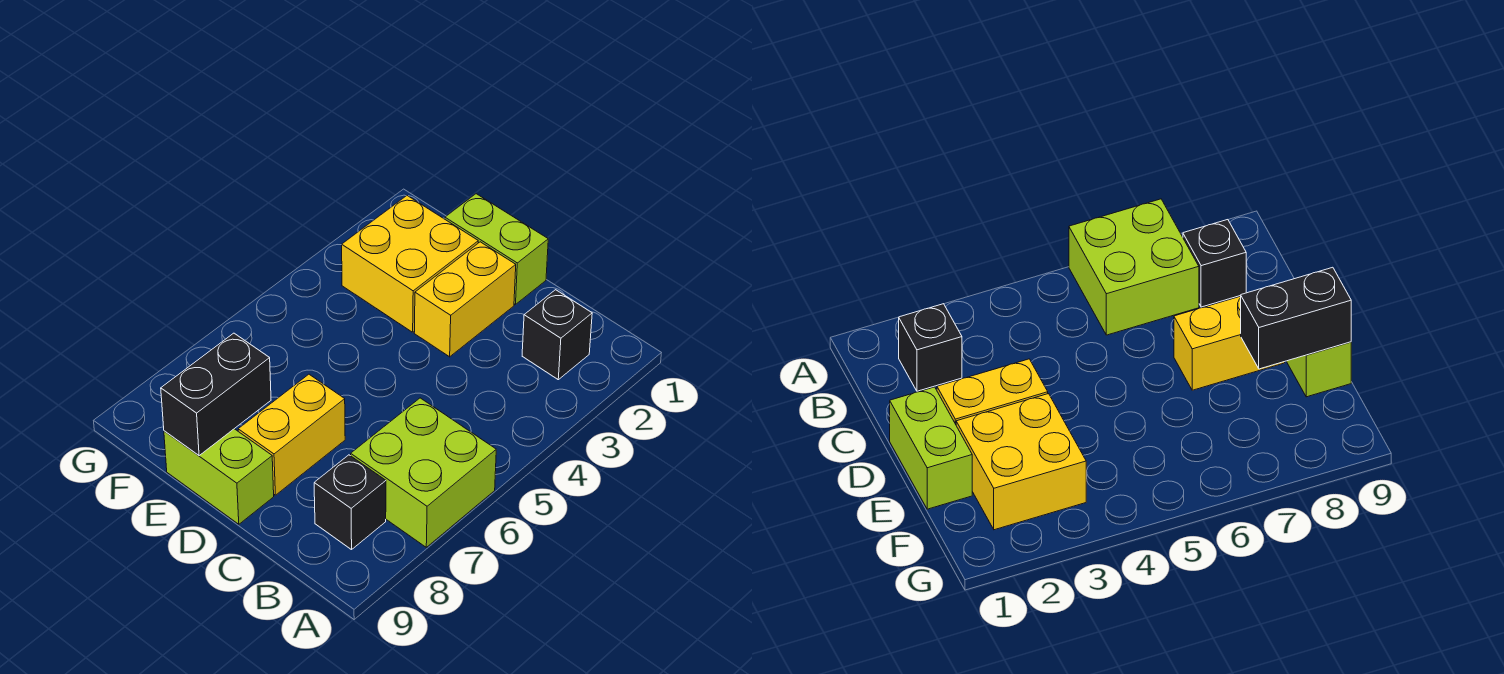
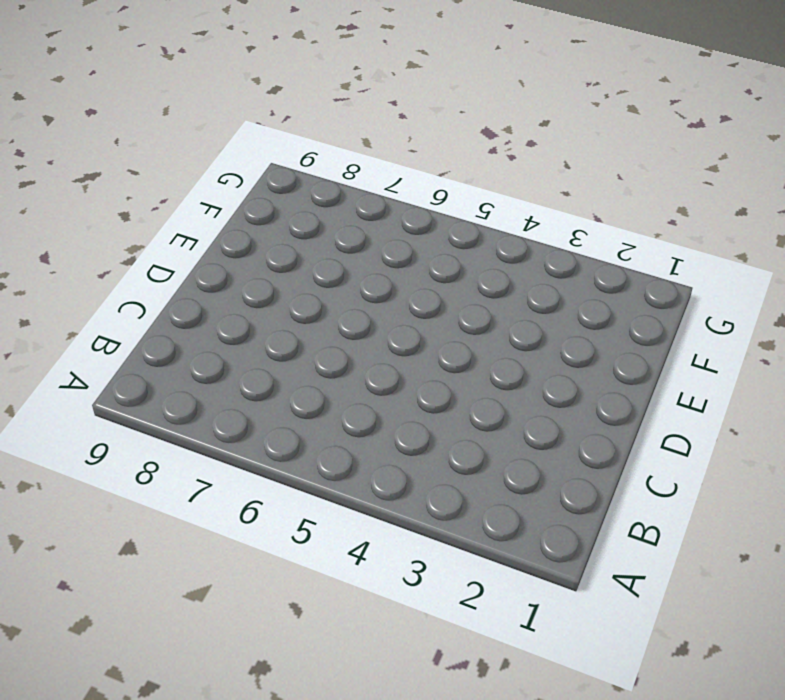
none -> lime brick A6:B7 level 1
none -> black brick B2 level 1

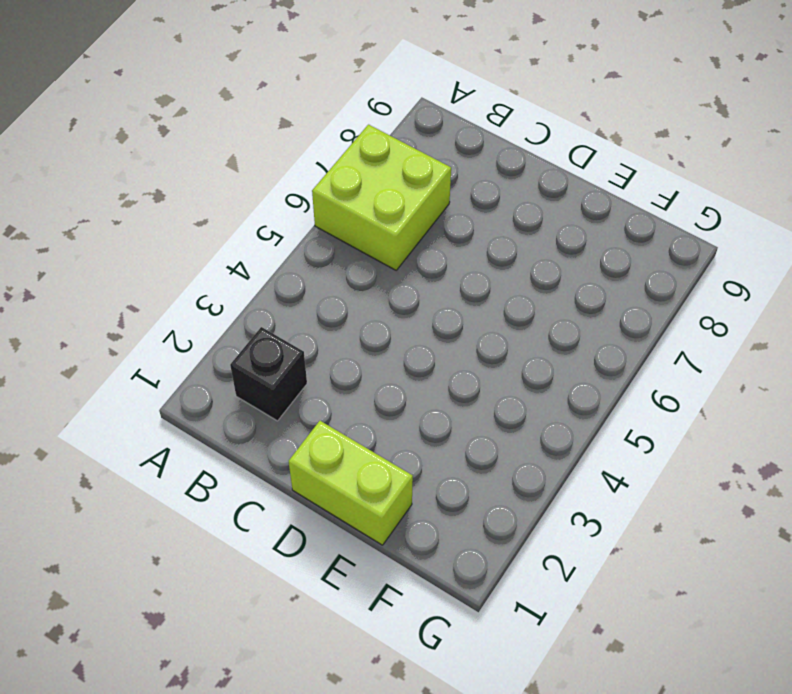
none -> black brick B8 level 1
none -> yellow brick D2:D3 level 1

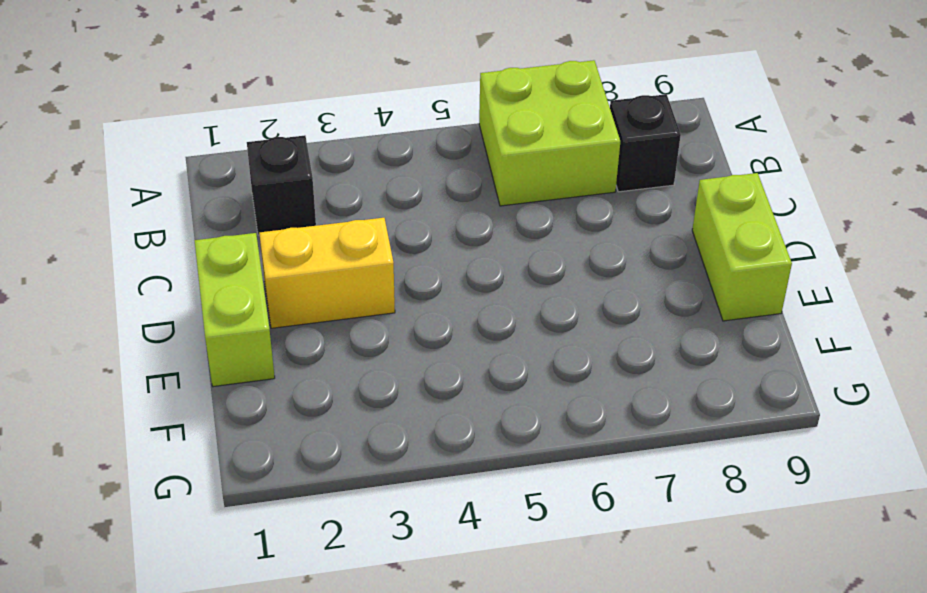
none -> yellow brick D7:D8 level 1
none -> yellow brick E2:F3 level 1

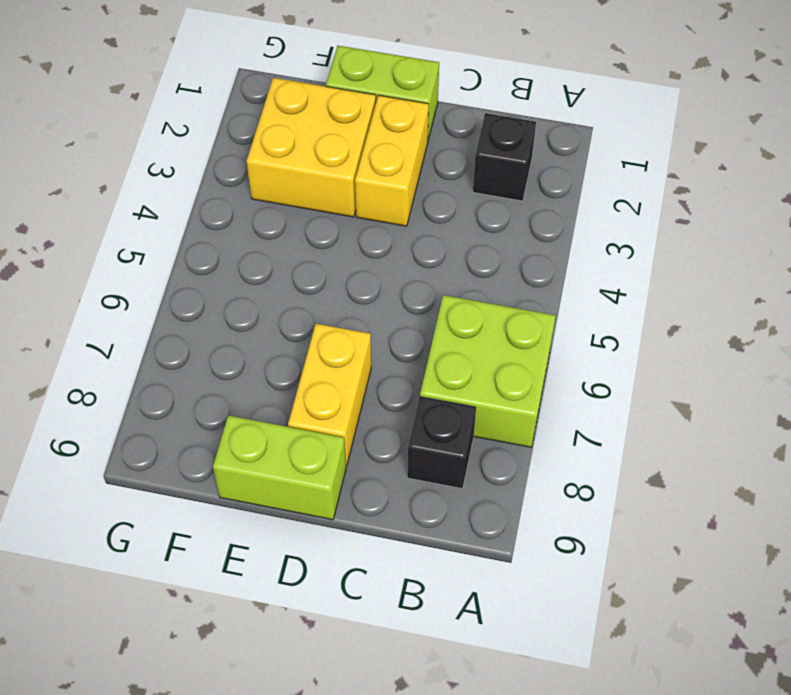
none -> black brick E8:E9 level 2

